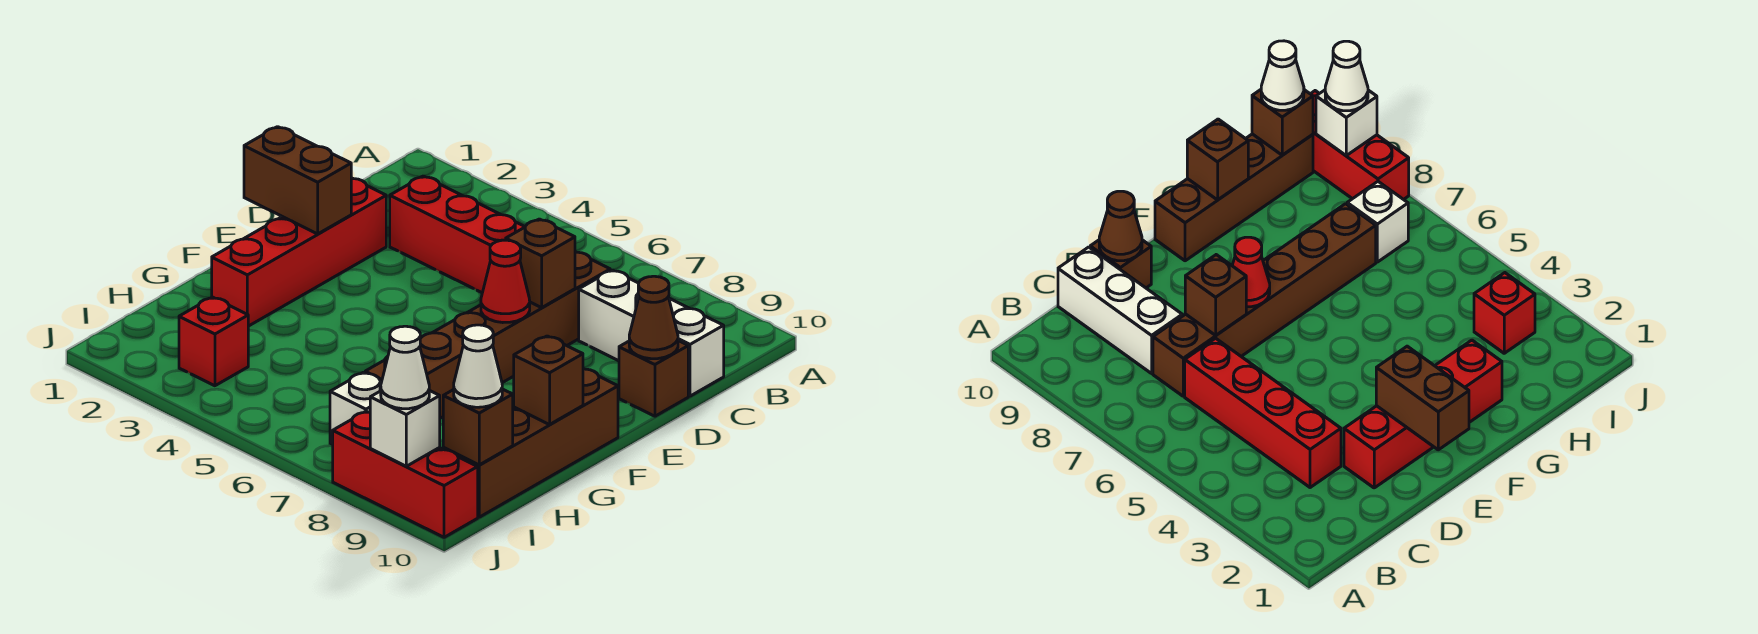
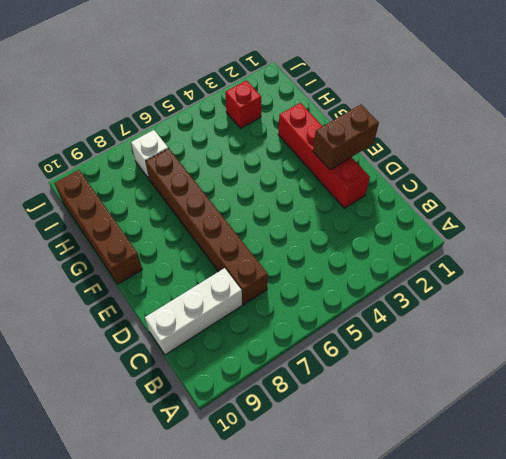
none -> red brick C3:C6 level 1
none -> brown brick D10 level 1
none -> red brick J8:J10 level 1

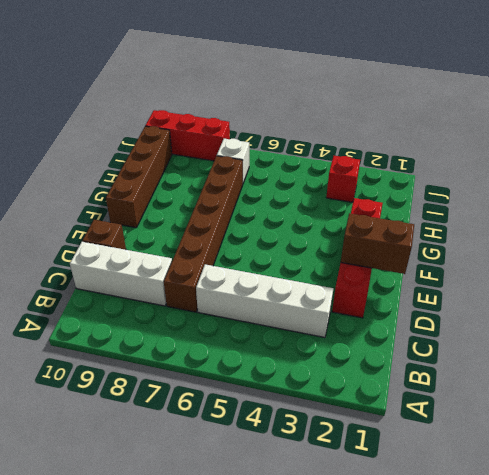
white brick C3:C6 level 1 -> red brick C3:C6 level 1
none -> brown brick D7 level 2
none -> brown cone D10 level 2
none -> red cone E7 level 2

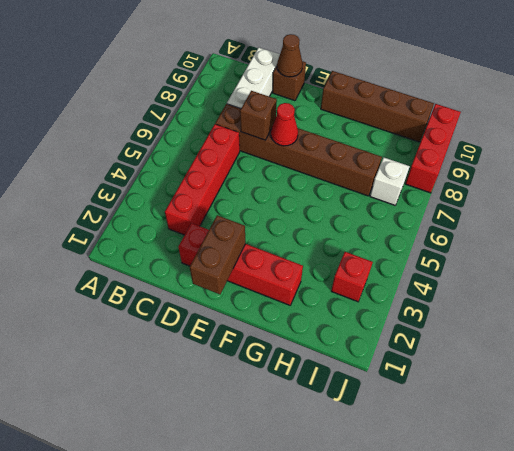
none -> brown brick G10 level 2
none -> brown brick I10 level 2
none -> white brick J9 level 2

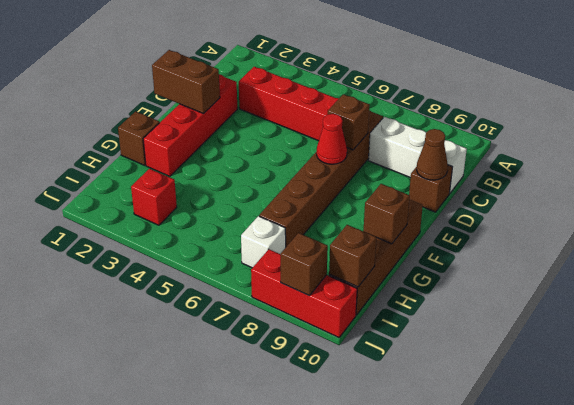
brown brick G1 level 1 -> none
brown brick J9 level 2 -> white brick J9 level 2
none -> white cone I10 level 3
none -> white cone J9 level 3

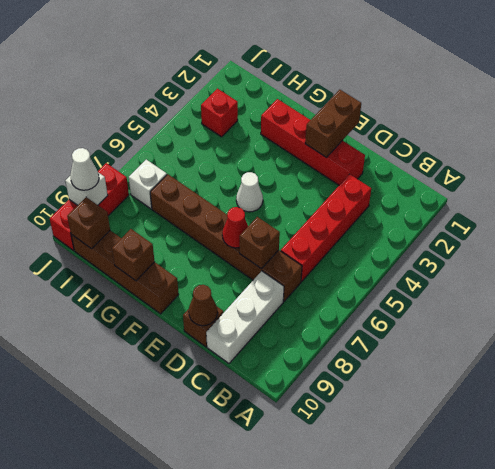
white cone F5 level 1 -> white cone I10 level 3

